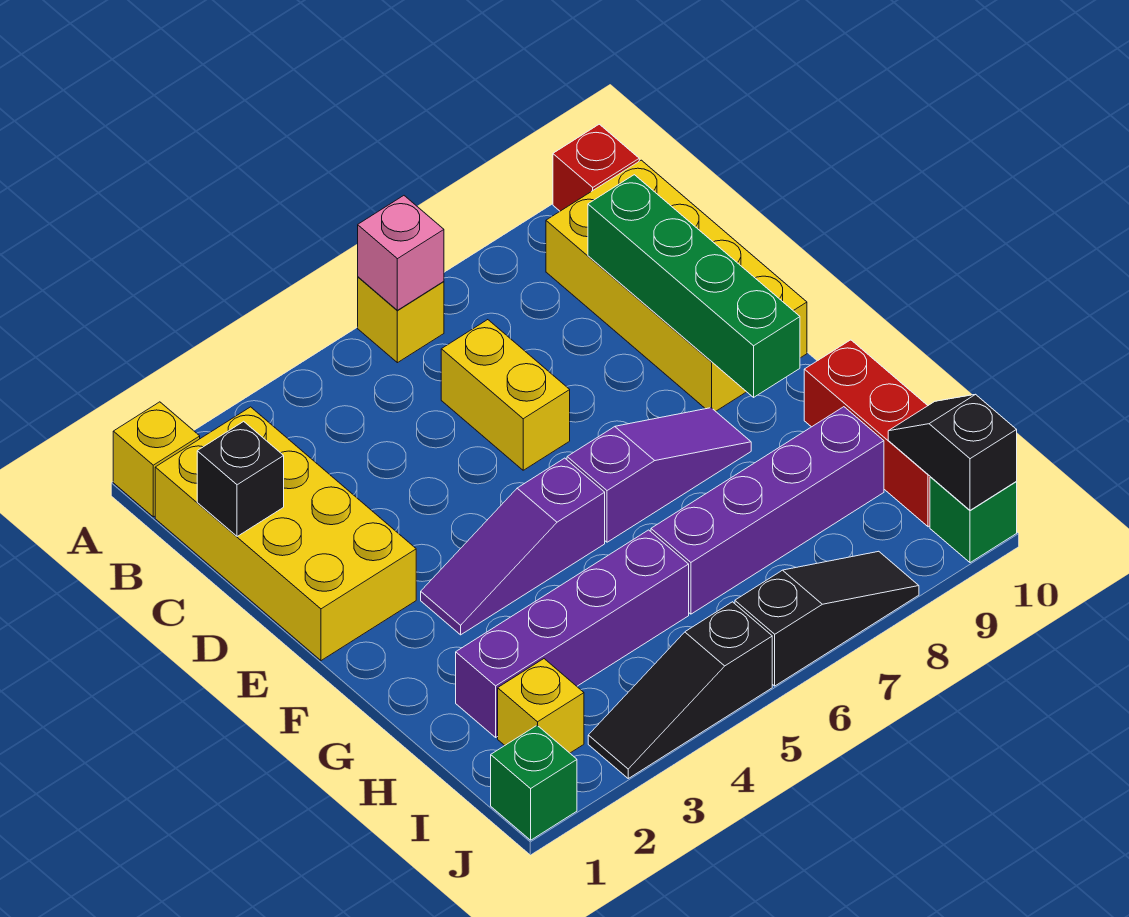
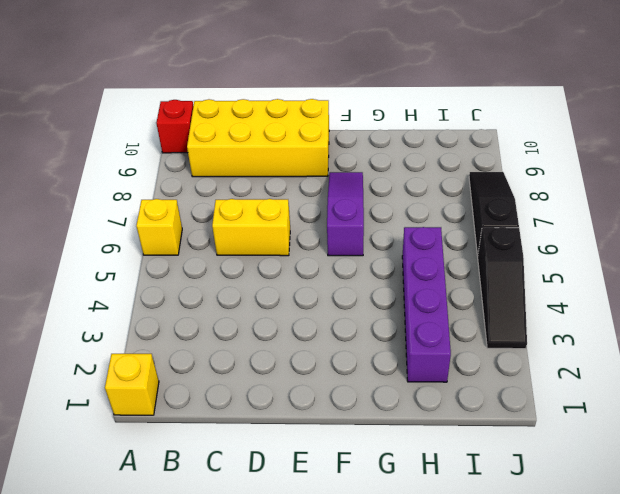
none -> yellow brick B1:E2 level 1
none -> purple slope F3:F5 level 1 top 5
none -> red brick G10:I10 level 1

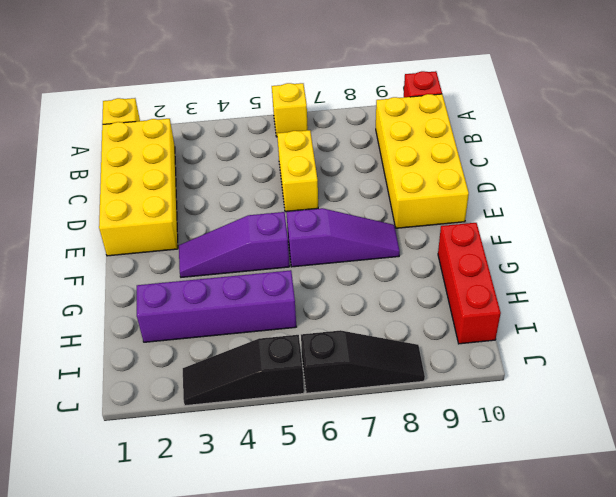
none -> purple brick H6:H9 level 1
none -> yellow brick I2 level 1
none -> green brick J1 level 1

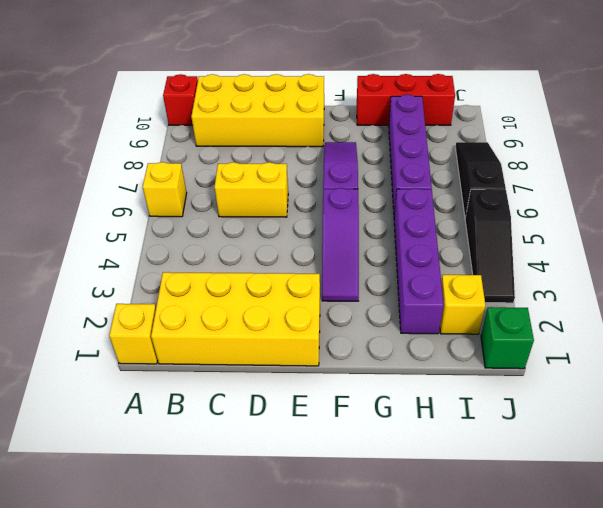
none -> green brick J10 level 1
none -> pink brick A6 level 2
none -> black brick C1 level 2

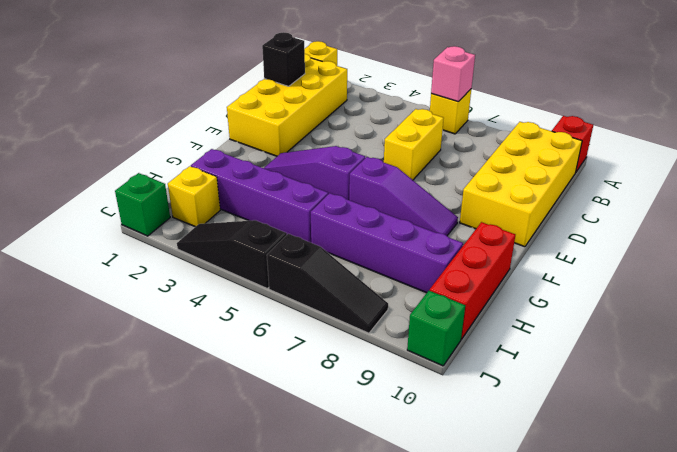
none -> green brick C9:F9 level 2
none -> black slope I10:J10 level 2 top J

